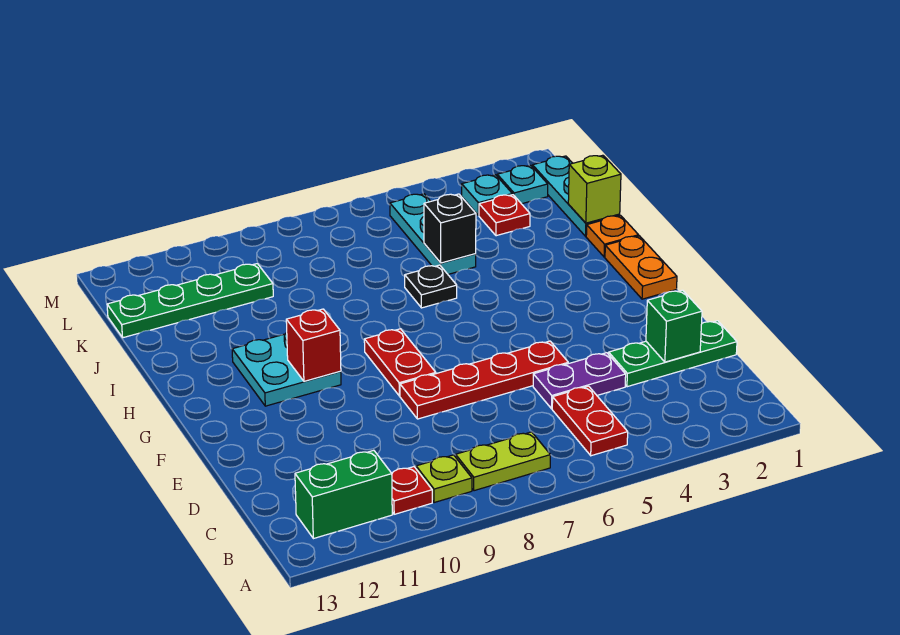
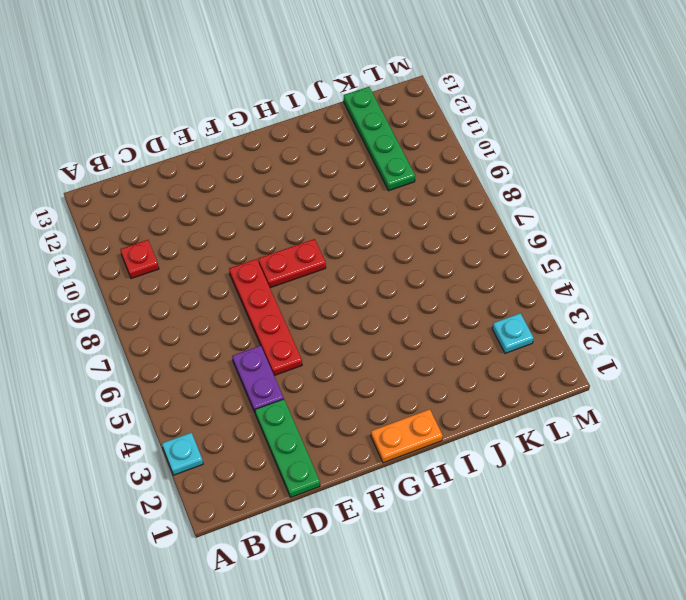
cyan plate A3 level 1 -> cyan plate L2 level 1
none -> red plate B5:C5 level 1
none -> lime plate B7:B8 level 1
none -> lime plate B9 level 1

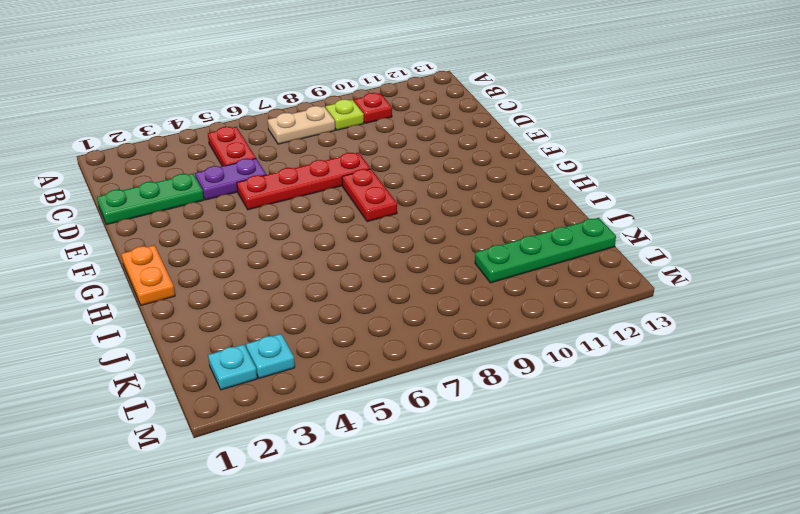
tan plate B7:B8 level 1 -> lime plate B7:B8 level 1
none -> green brick B11:B12 level 1
none -> cyan plate G10:H11 level 1
none -> orange plate I1 level 1

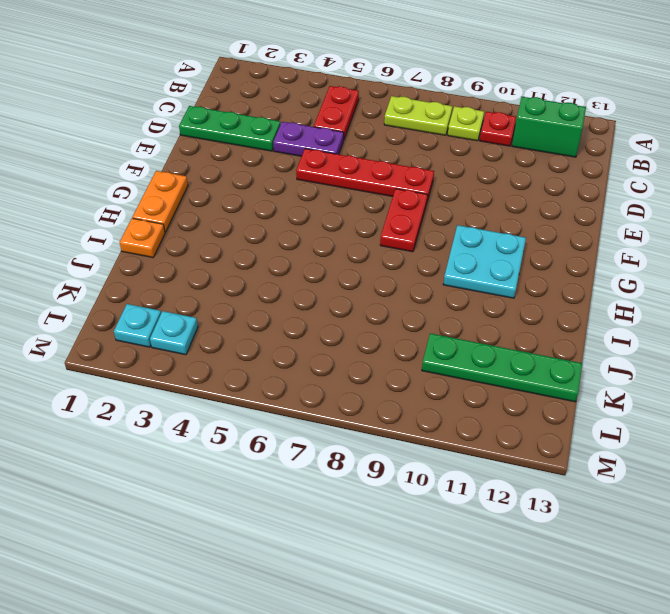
none -> black plate I6 level 1
none -> cyan plate J1:L1 level 1
none -> cyan plate J5:L5 level 1

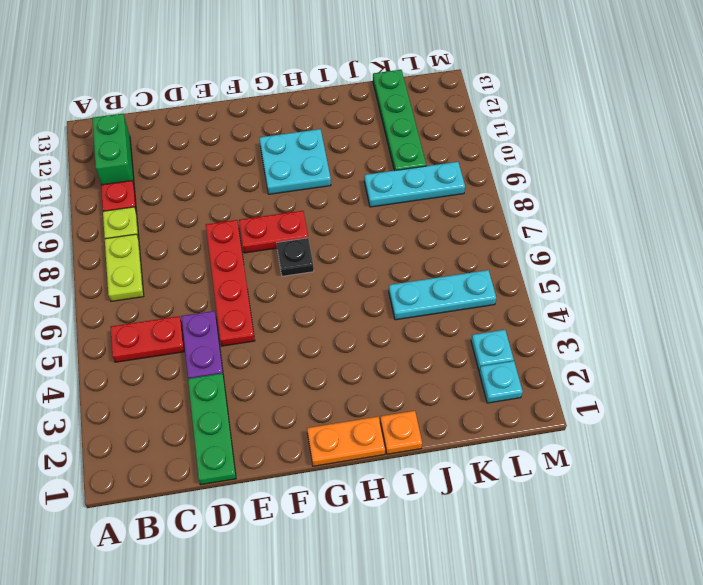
black plate G7 level 1 -> black plate I6 level 1
cyan plate J9:L9 level 1 -> cyan plate J1:L1 level 1
none -> red plate K3 level 1
none -> green brick D2 level 2
none -> red brick G10 level 2

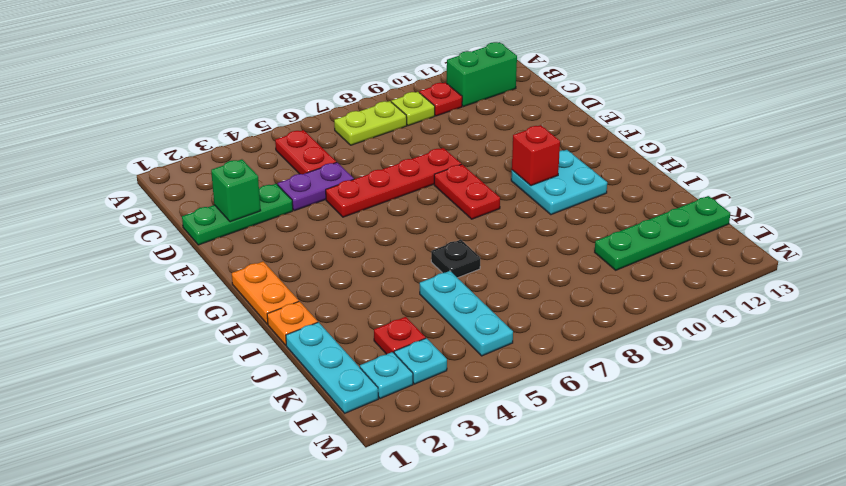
none -> lime brick J1 level 2
none -> black brick J5 level 2

